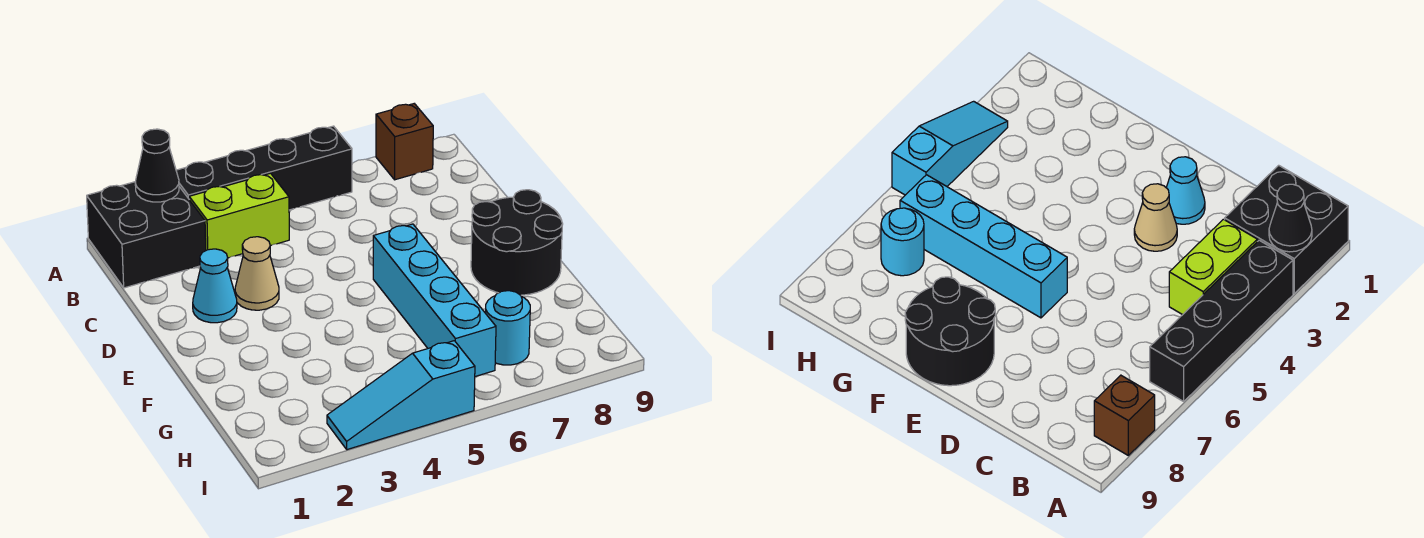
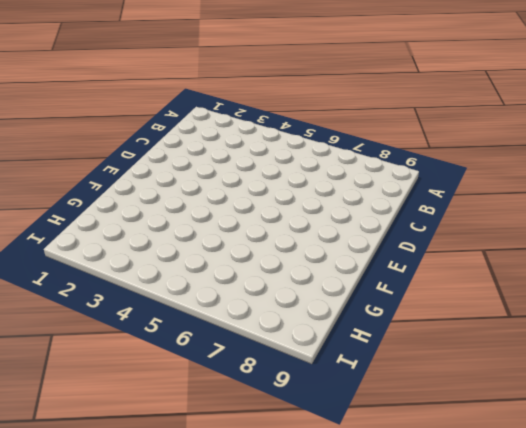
none -> black brick A1:B2 level 1
none -> black brick A3:A6 level 1

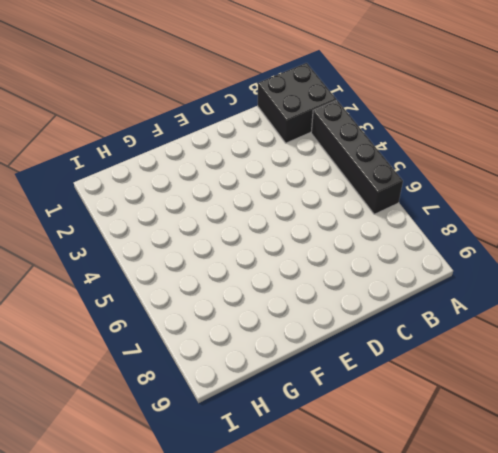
none -> brown brick A8 level 1
none -> lime brick B3:B4 level 1

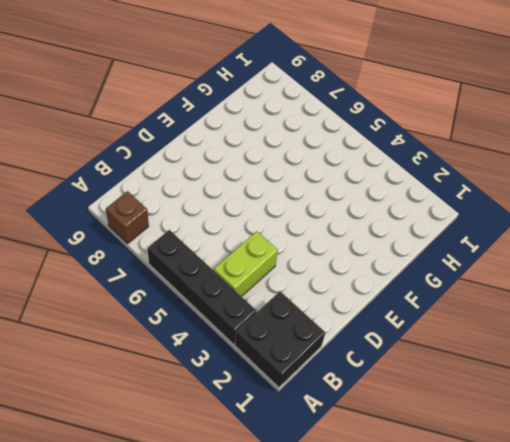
lime brick B4:C4 level 1 -> lime brick B3:B4 level 1
none -> cyan cone D2 level 1
none -> tan cone D3 level 1

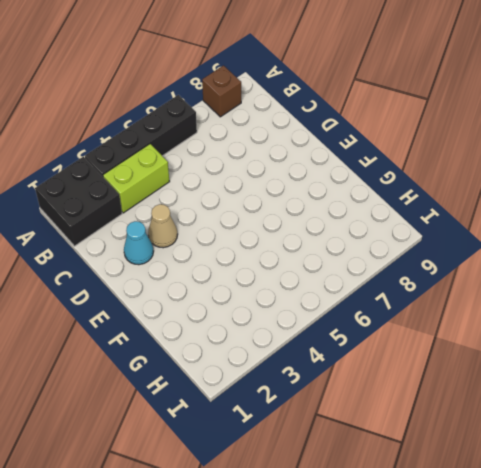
none -> cyan brick E6:H6 level 1
none -> black round brick E8:F9 level 1

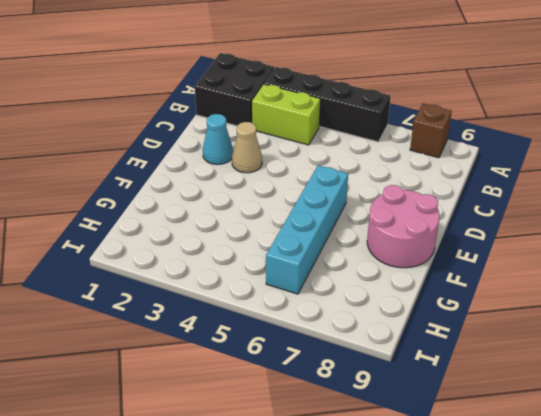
pink round brick E8:F9 level 1 -> black round brick E8:F9 level 1
none -> cyan round brick H7 level 1
none -> cyan slope I3:I5 level 1 top 5

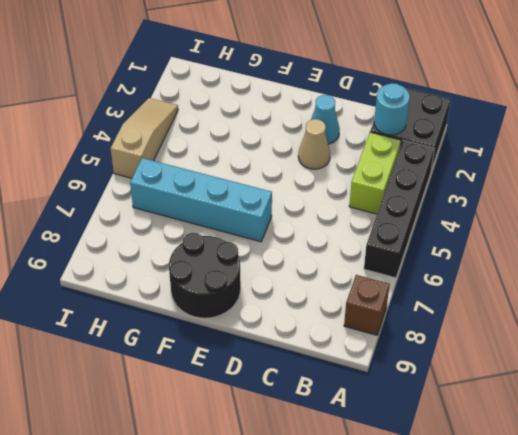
cyan round brick B2 level 2 -> cyan round brick H7 level 1
tan slope I3:I5 level 1 top 5 -> cyan slope I3:I5 level 1 top 5
none -> black cone A2 level 2

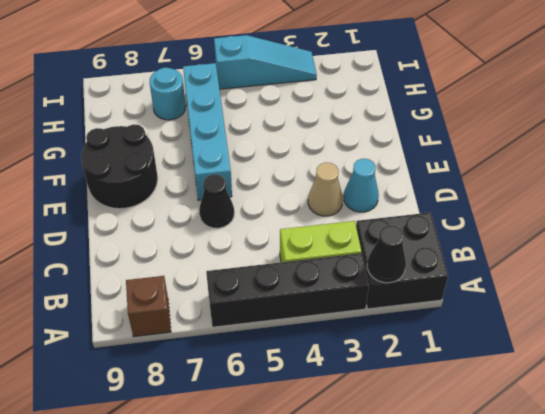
black cone D6 level 1 -> none

